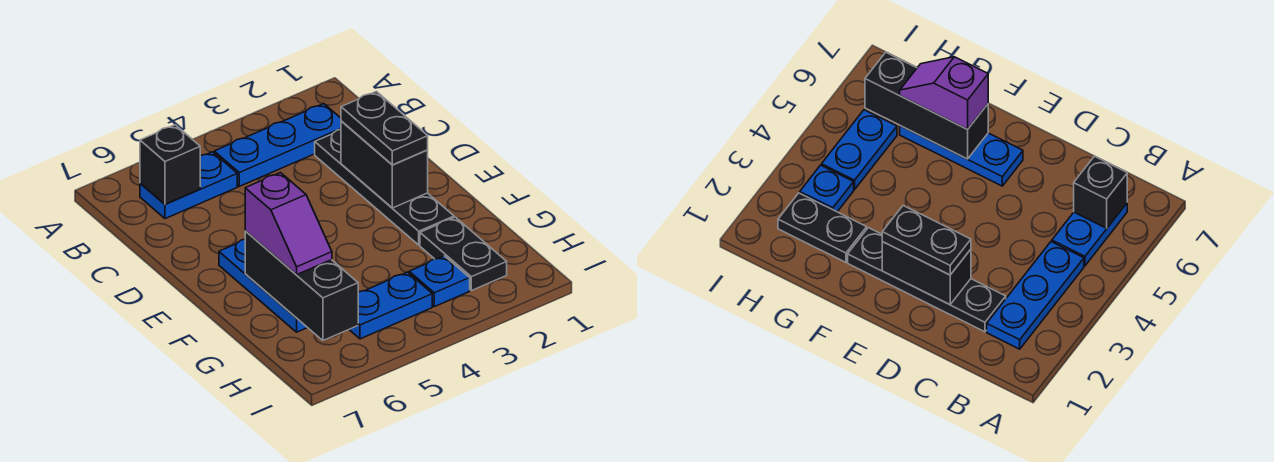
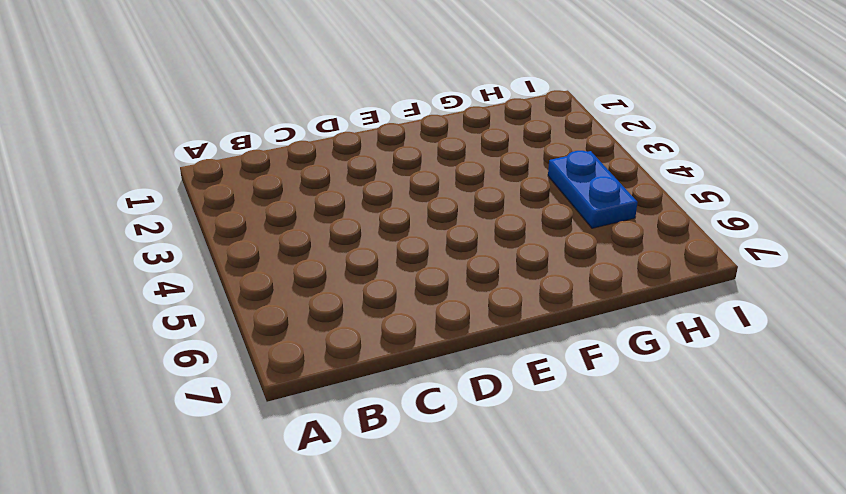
none -> blue plate B2:B4 level 1
none -> blue plate B5:B6 level 1
none -> black plate C2:F2 level 1

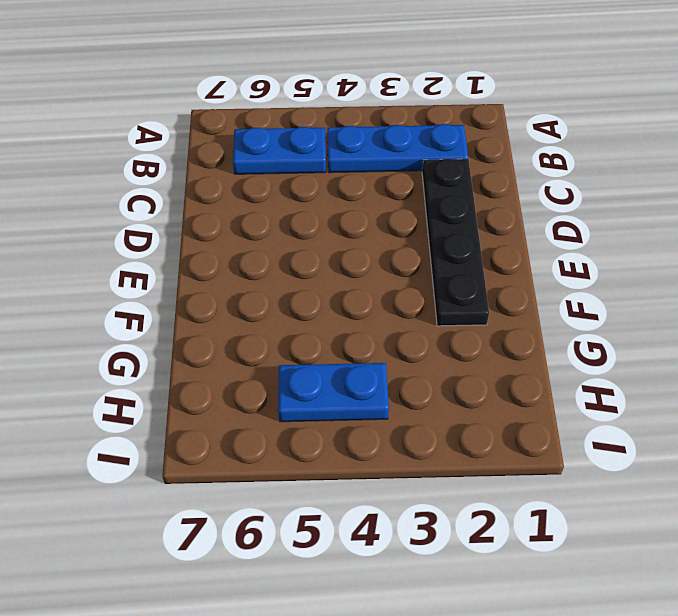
none -> blue plate E6:G6 level 1
none -> black plate G2:H2 level 1
none -> blue plate H3 level 1

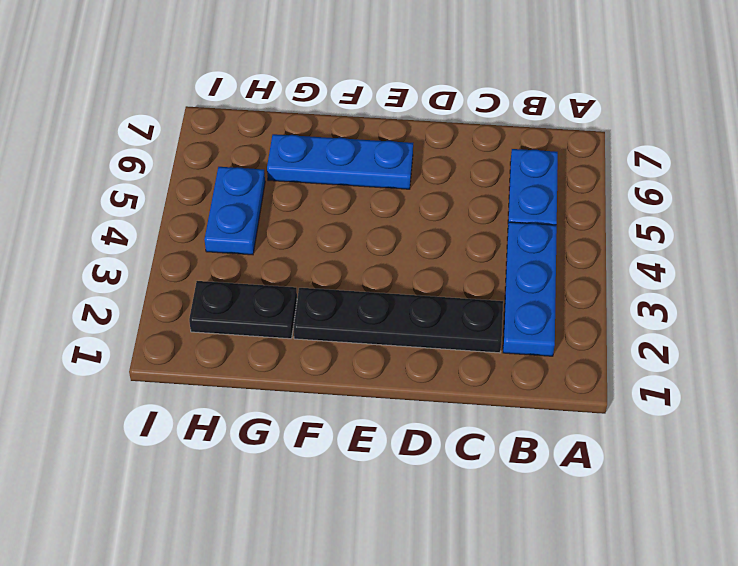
none -> blue plate H3 level 1
none -> black brick B6 level 2
none -> black brick D2:E2 level 2

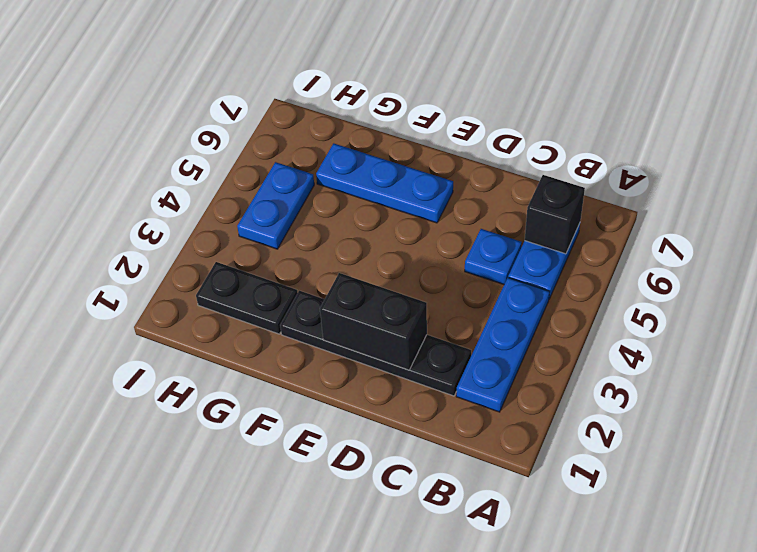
blue plate C5 level 1 -> blue plate H3 level 1
none -> black brick F6:H6 level 2
none -> black plate D2:E2 level 3
none -> purple slope F6:G6 level 3 top F

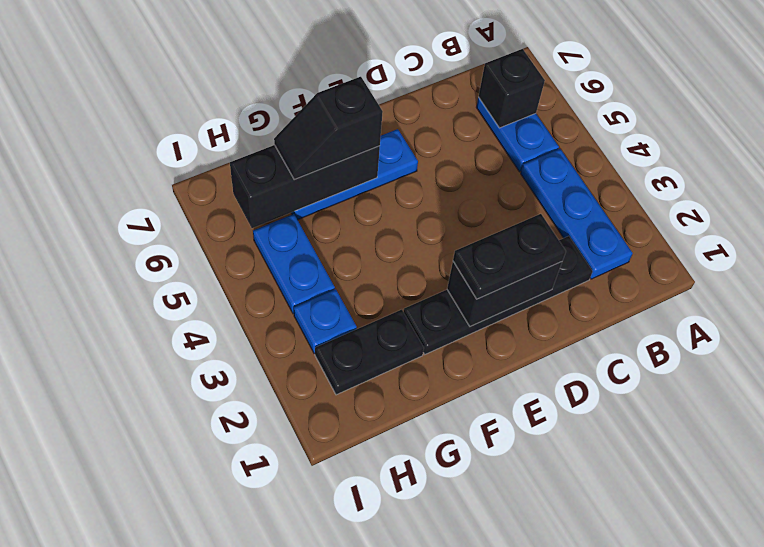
black slope F6:G6 level 3 top F -> purple slope F6:G6 level 3 top F

